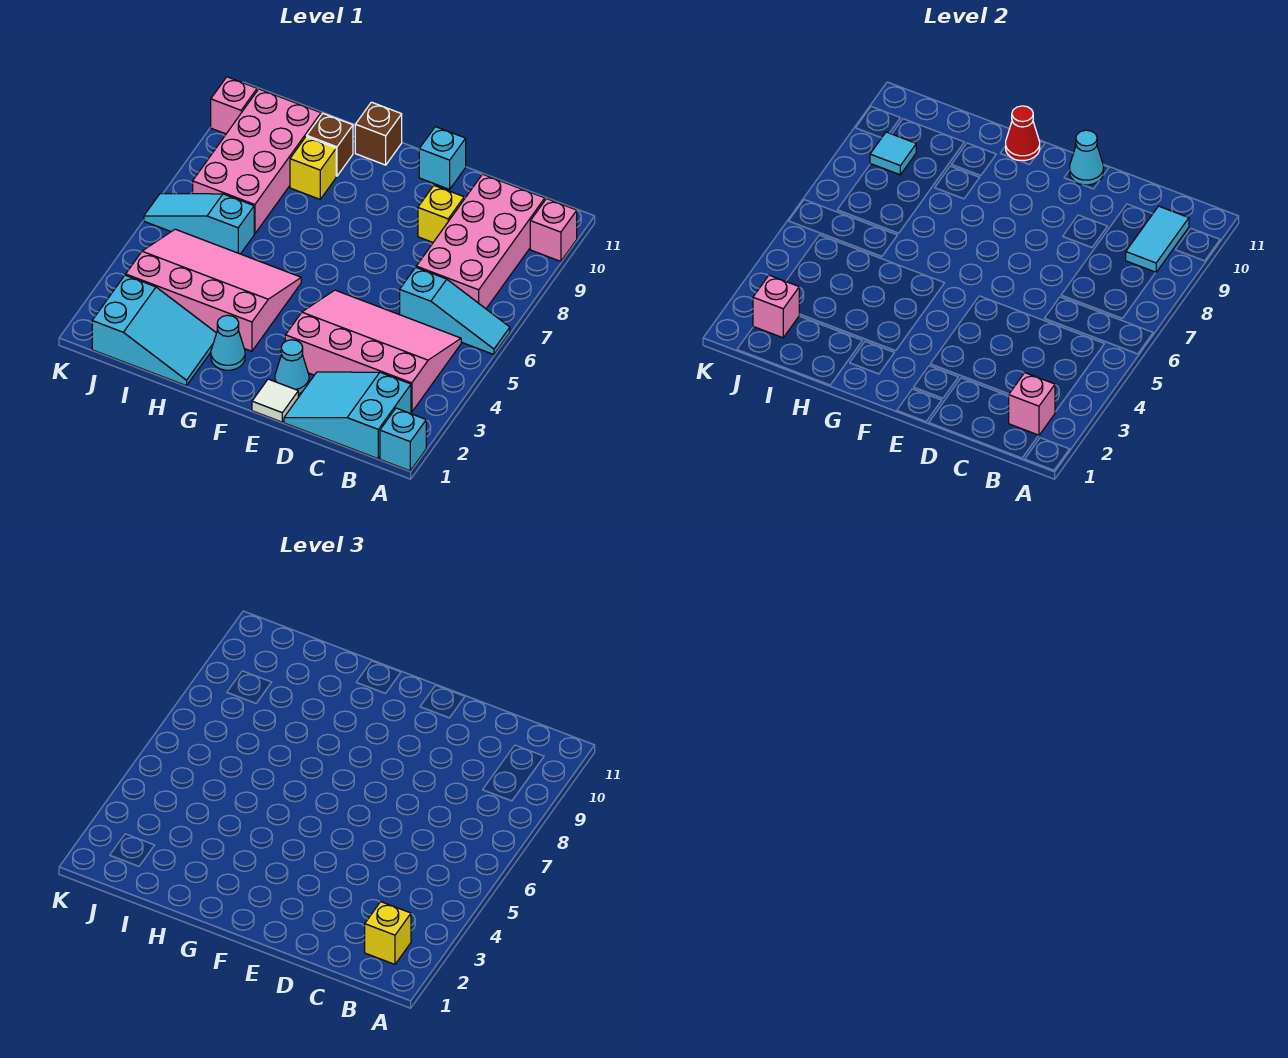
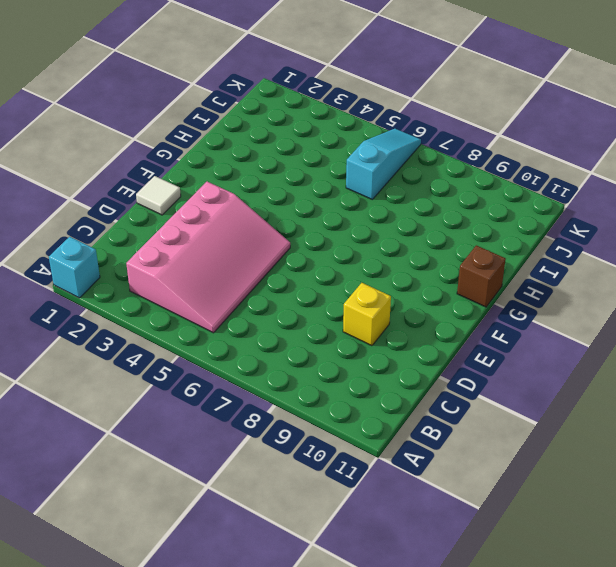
none -> cyan slope A6:C6 level 1 top C
none -> pink brick A10 level 1
none -> cyan slope B1:D2 level 1 top B

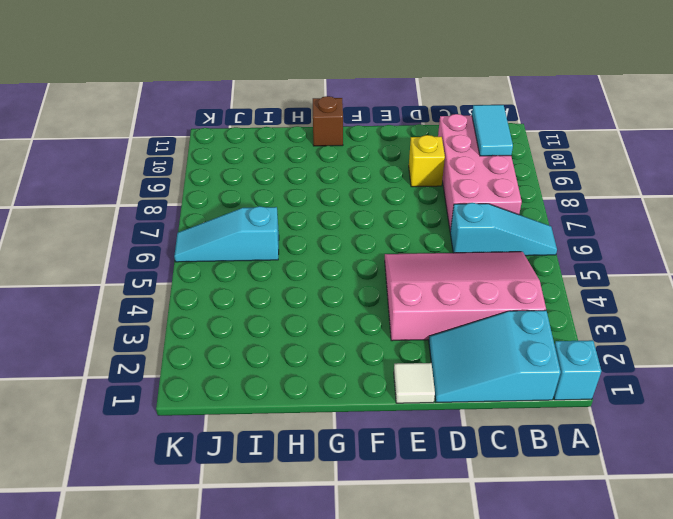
none -> pink brick A10 level 1
none -> cyan cone E2 level 1
none -> cyan brick E11 level 1

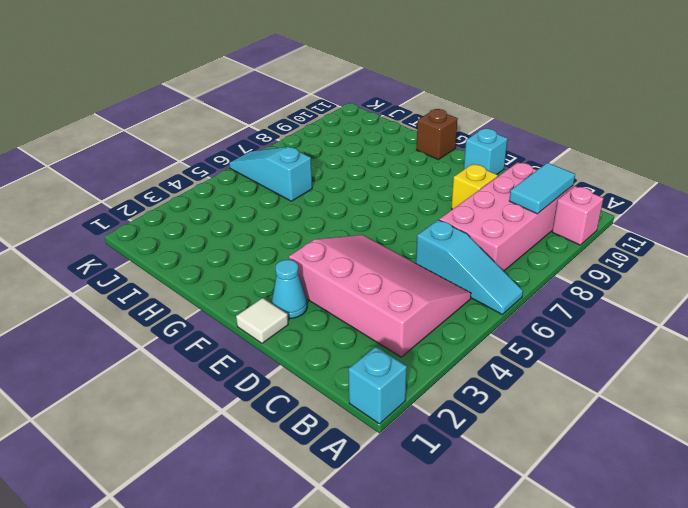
none -> cyan slope B1:D2 level 1 top B
none -> cyan cone G2 level 1
none -> pink slope G3:J5 level 1 top 3

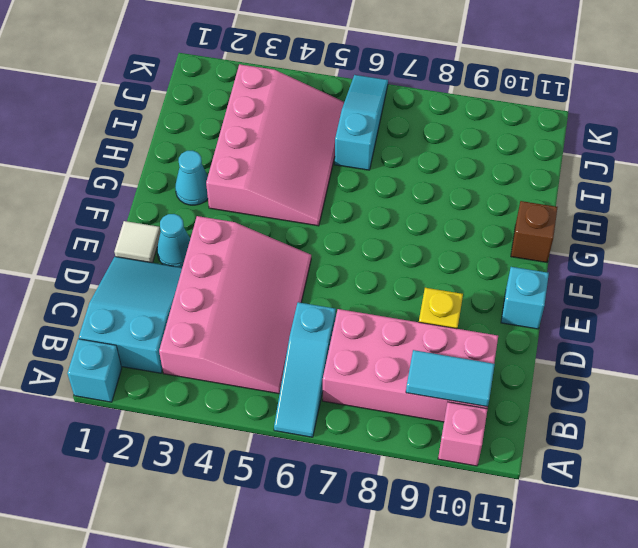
none -> cyan slope H1:J2 level 1 top J
none -> yellow brick H9 level 1
none -> brown brick H10 level 1

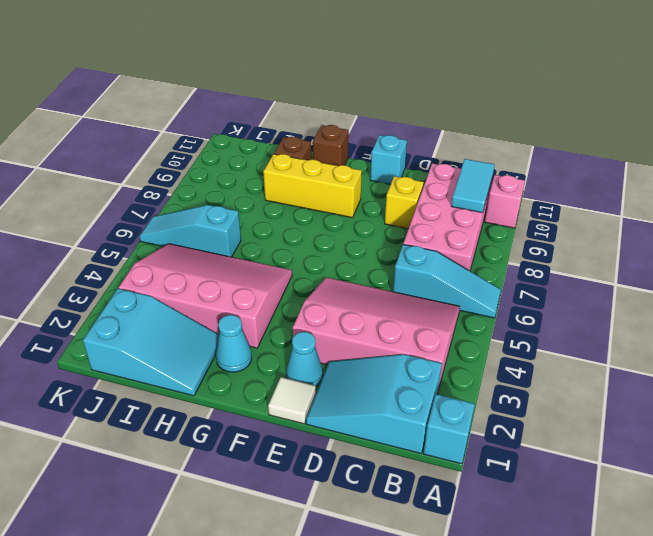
yellow brick F9:H9 level 1 -> yellow brick H9 level 1
none -> pink brick I7:J10 level 1
none -> pink brick K10 level 1
none -> pink brick B2 level 2

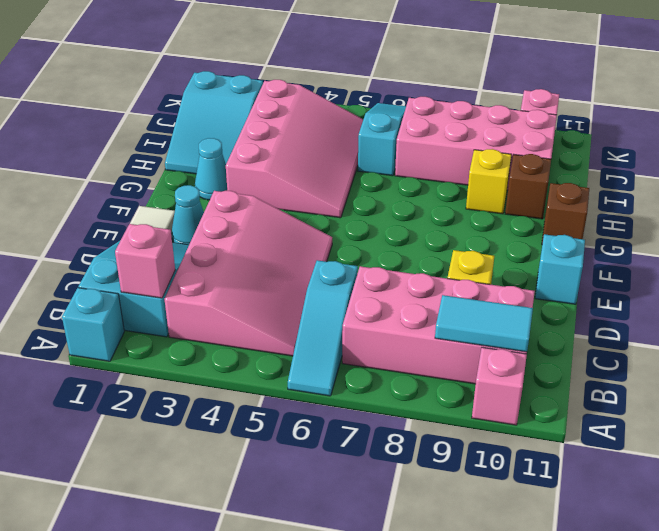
none -> cyan cone E11 level 2
none -> red cone G11 level 2
none -> pink brick J2 level 2

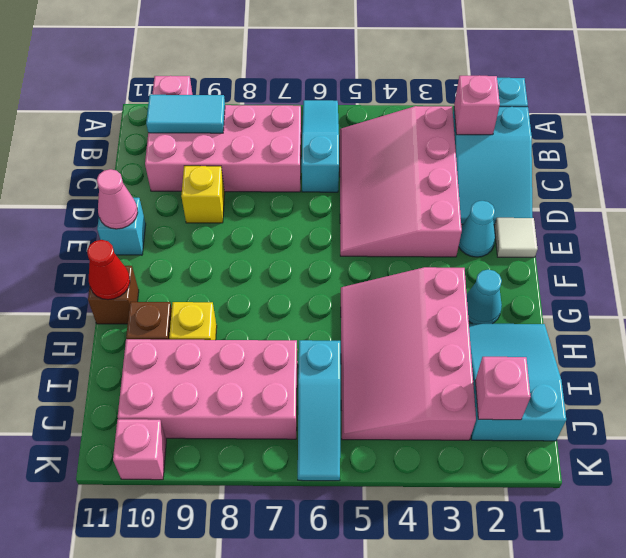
pink cone E11 level 2 -> cyan cone E11 level 2
none -> cyan tile J9 level 2
none -> yellow brick B2 level 3

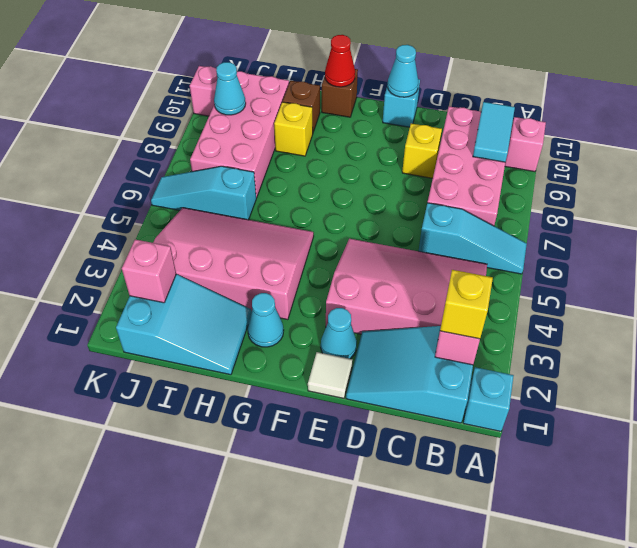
cyan cone J9 level 2 -> cyan tile J9 level 2

